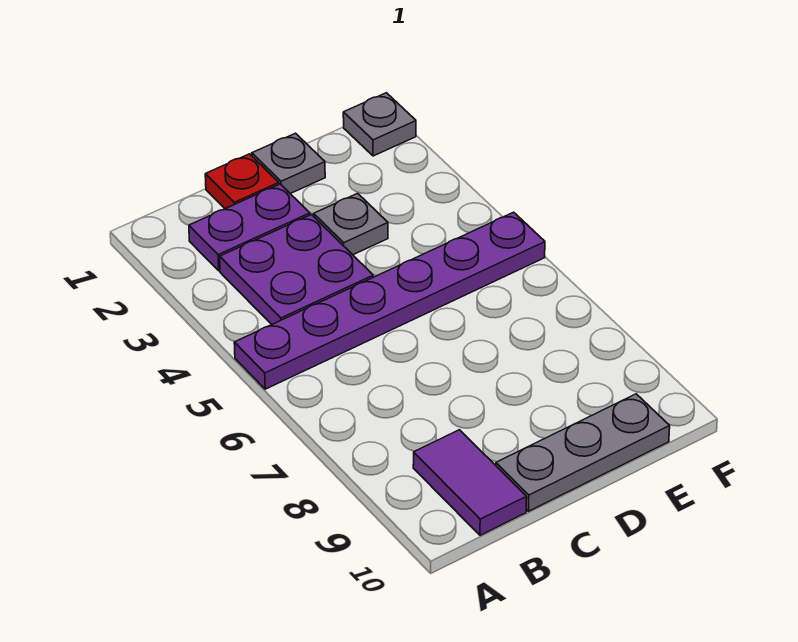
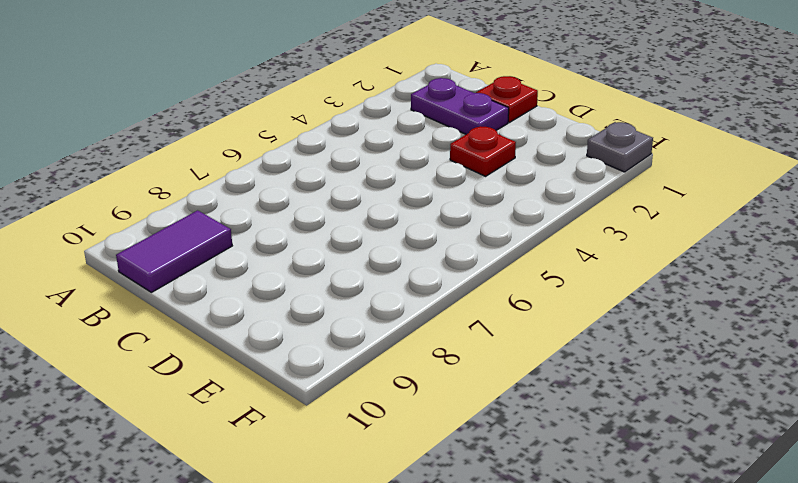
red plate D3 level 1 -> grey plate D3 level 1
none -> purple plate A5:F5 level 1
none -> purple plate B3:C4 level 1

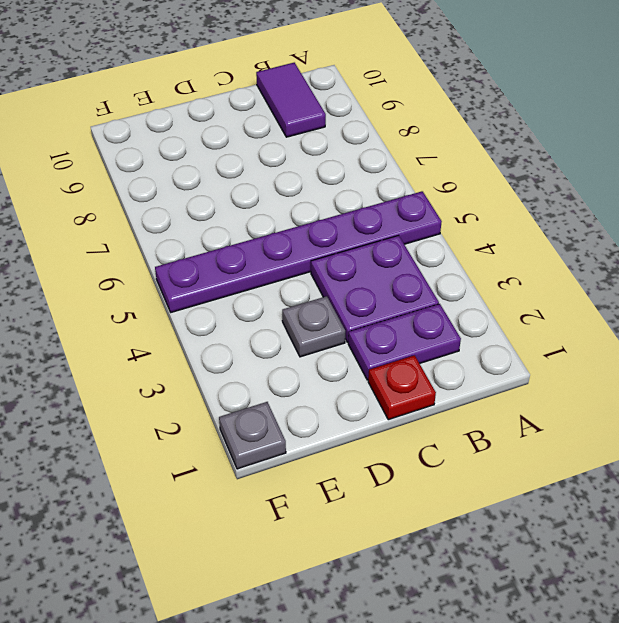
none -> grey plate C10:E10 level 1
none -> grey plate D1 level 1

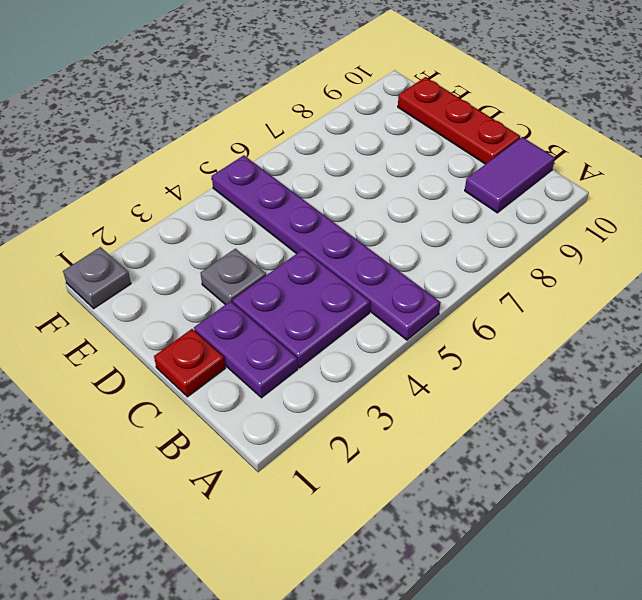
red plate C10:E10 level 1 -> grey plate C10:E10 level 1
none -> grey plate D1 level 1

